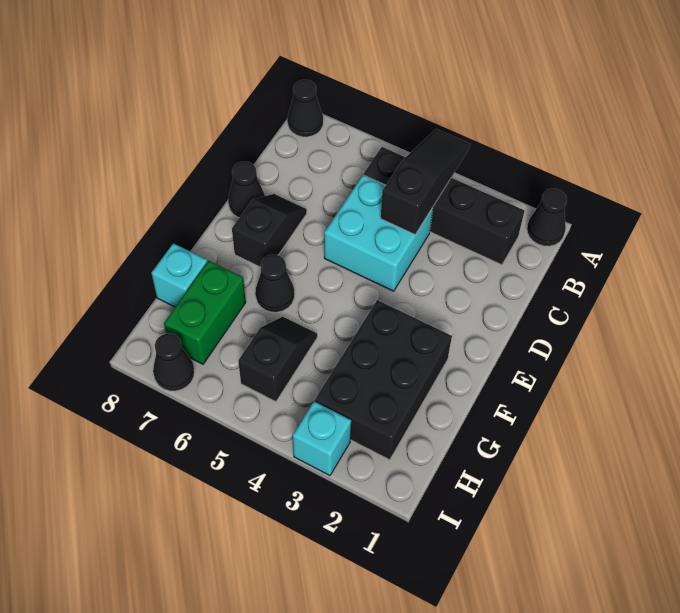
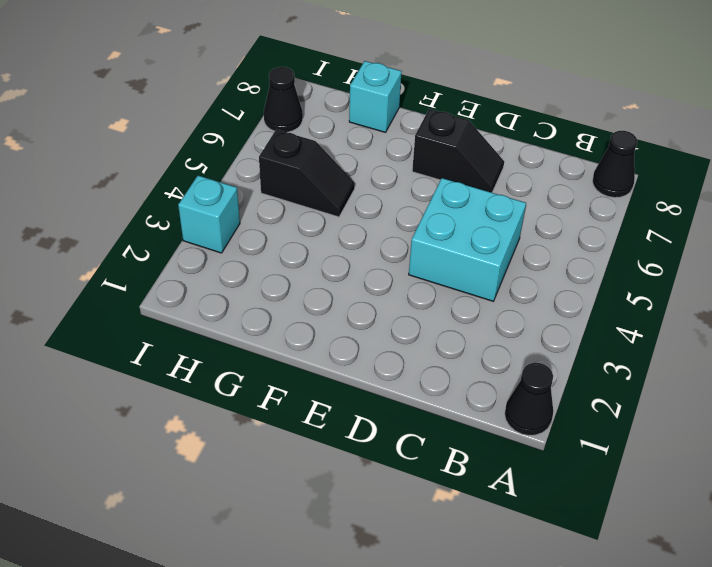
none -> black brick B2:B5 level 1
none -> black cone D8 level 1
none -> black brick F2:H3 level 1

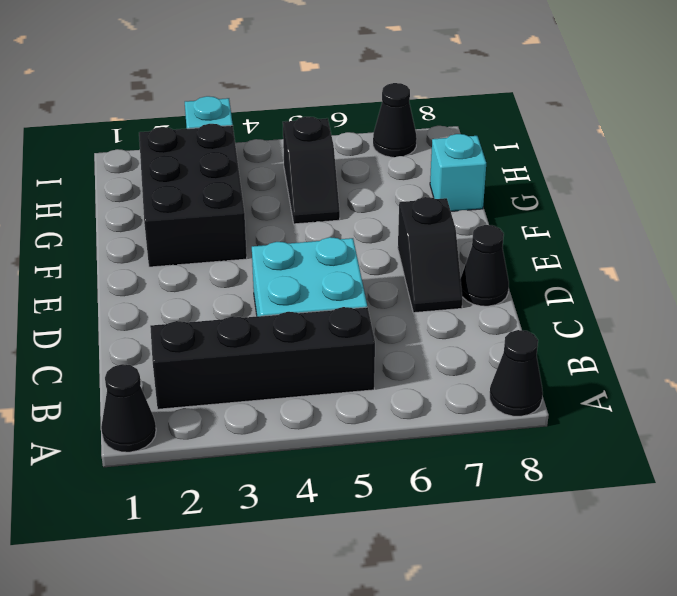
none -> black cone F6 level 1
none -> green brick G7:H7 level 1
none -> black slope A4:C4 level 2 top C

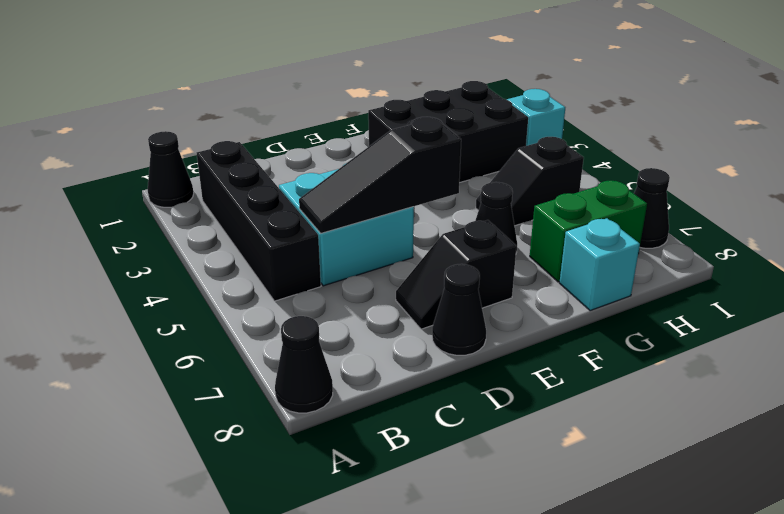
black slope C5:E5 level 2 top E -> black slope A4:C4 level 2 top C

